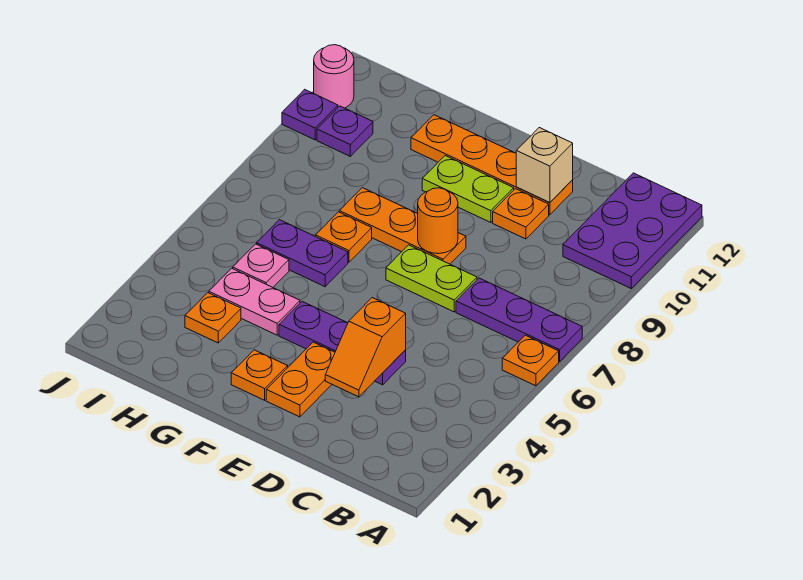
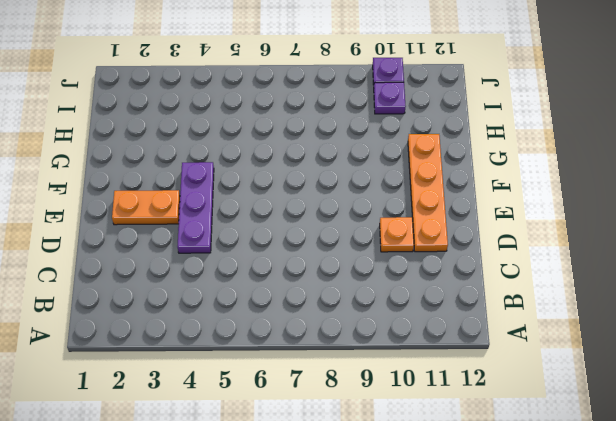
none -> orange plate A6 level 1
none -> purple plate A7:C7 level 1
none -> purple plate A10:B12 level 1

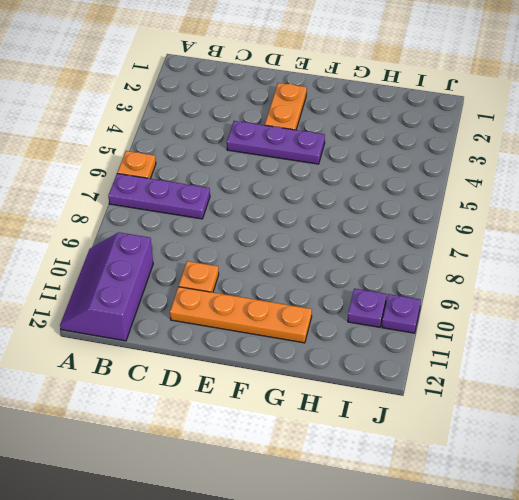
purple slope A10:B12 level 1 top B -> purple plate A10:B12 level 1
none -> lime plate D7:E7 level 1
none -> orange plate E8:G8 level 1
none -> lime plate E10:F10 level 1

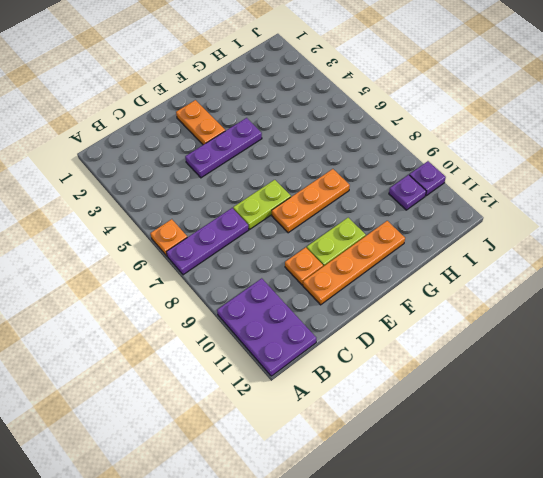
none -> orange plate F2 level 1
none -> pink plate G4:H4 level 1
none -> purple plate G6:H6 level 1

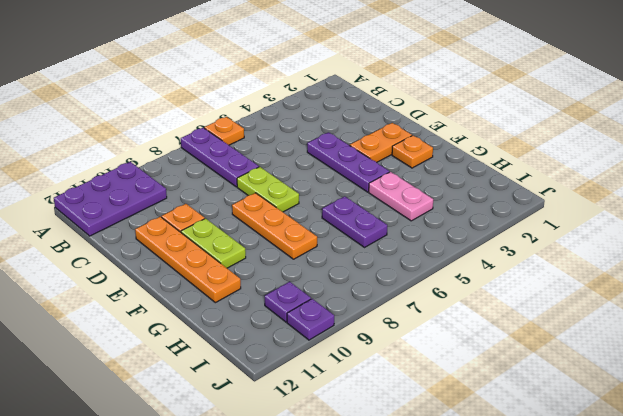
none -> orange plate G7 level 1
none -> orange plate H3 level 1
none -> pink plate H5 level 1

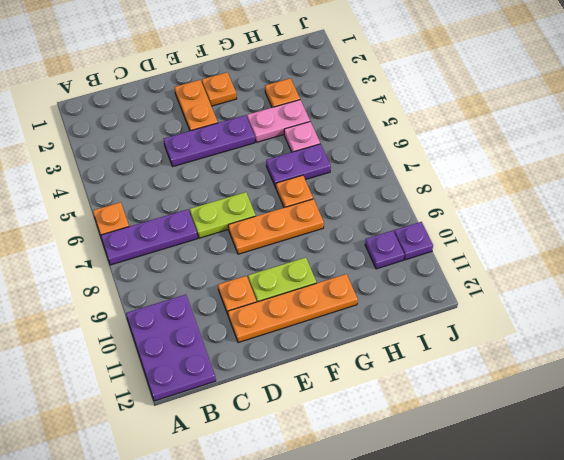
none -> pink round brick J11 level 1
none -> orange slope D3:D4 level 2 top 4
none -> tan brick D11 level 2

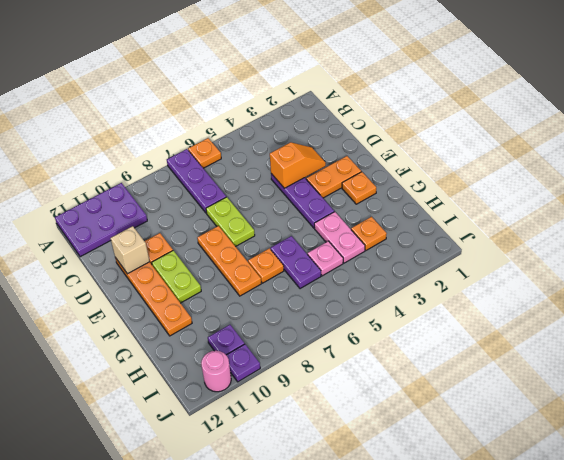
none -> orange round brick E8 level 2

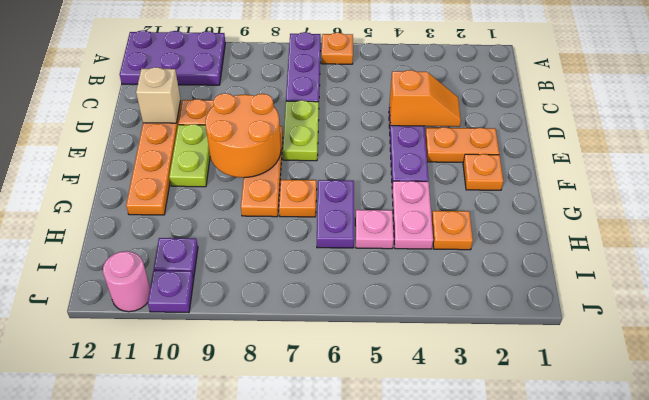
orange round brick E8:F9 level 2 -> orange round brick E8 level 2

